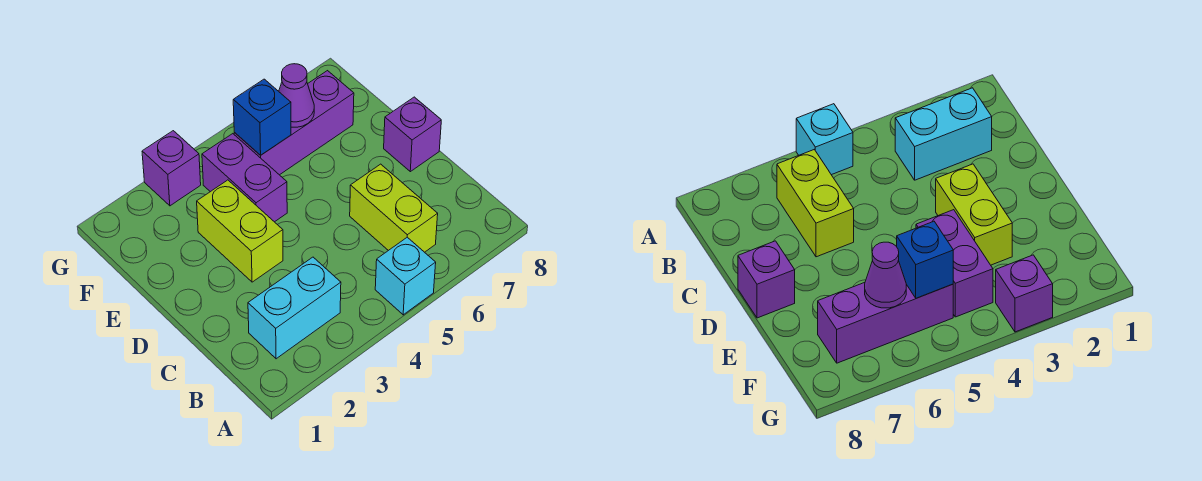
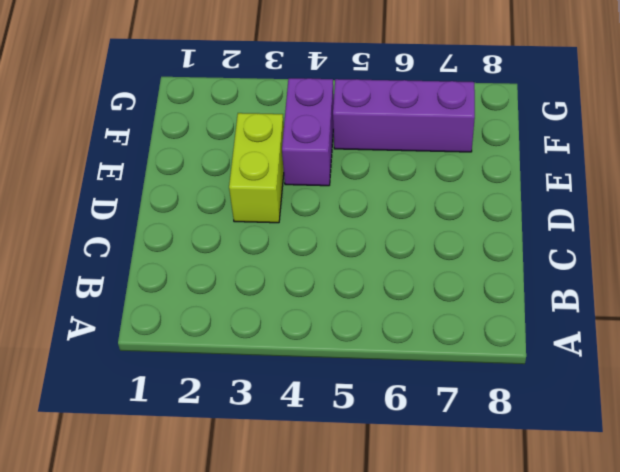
none -> cyan brick A5 level 1
none -> cyan brick B2:B3 level 1

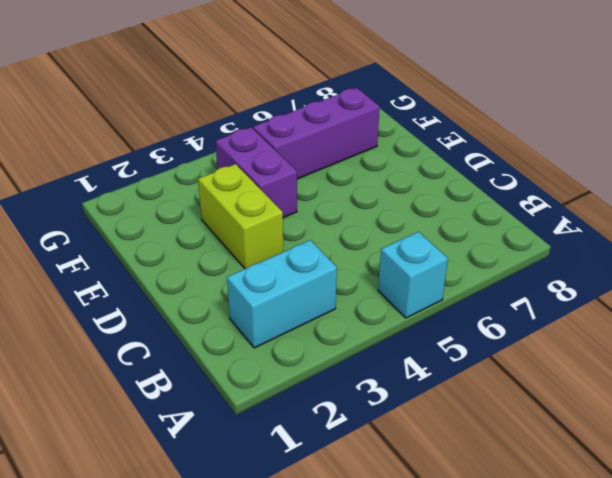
none -> lime brick B6:C6 level 1
none -> purple brick D8 level 1

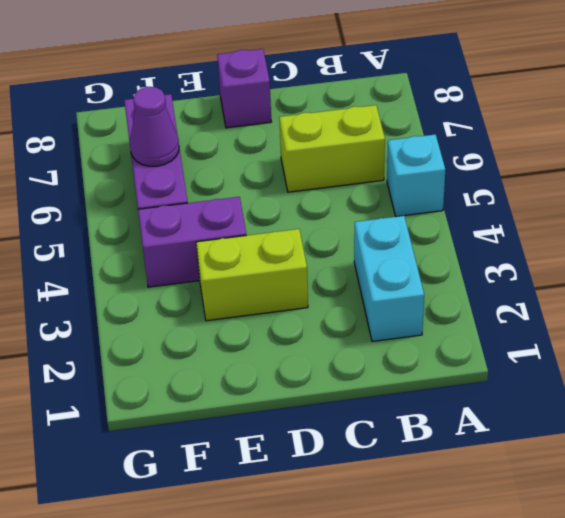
none -> purple brick G3 level 1
none -> blue brick F5 level 2

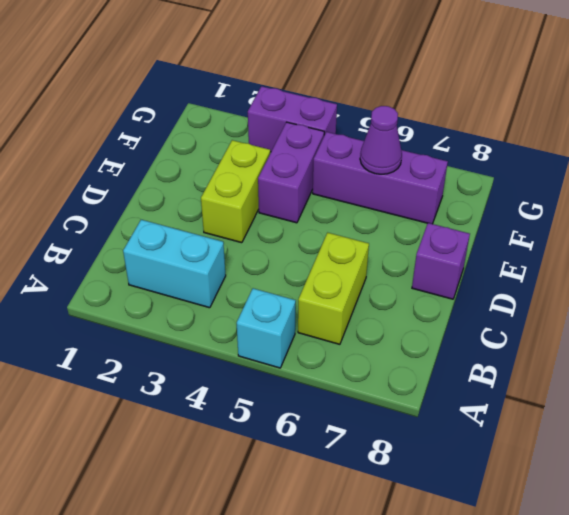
purple brick G3:G4 level 1 -> purple brick G3 level 1
none -> blue brick F5 level 2

